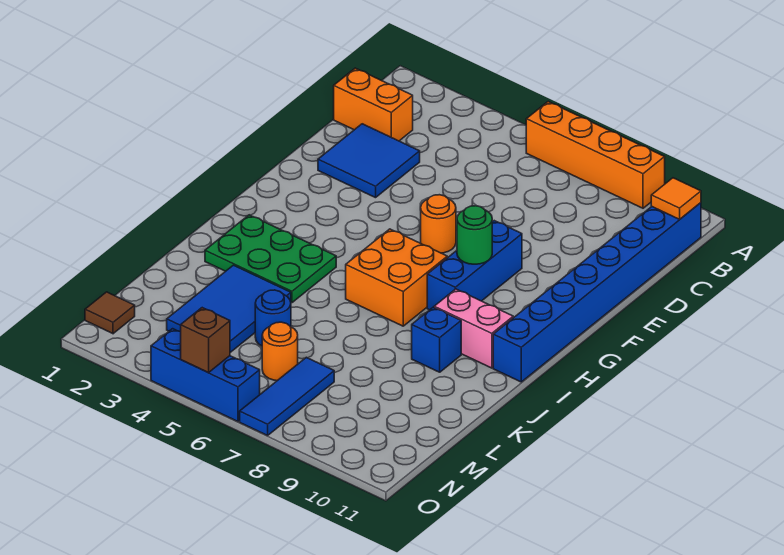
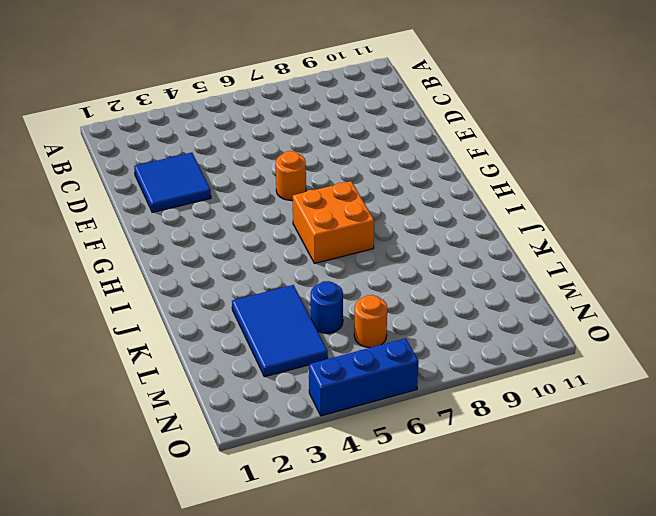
none -> orange brick A6:A9 level 1
none -> blue brick B11:I11 level 1
none -> orange brick C1:C2 level 1

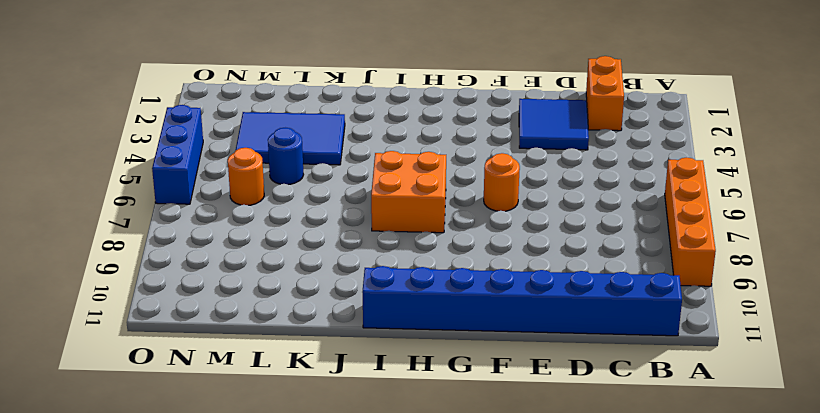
none -> blue brick F8:H8 level 1
none -> green plate I2:J4 level 1
none -> pink brick I9:I10 level 1

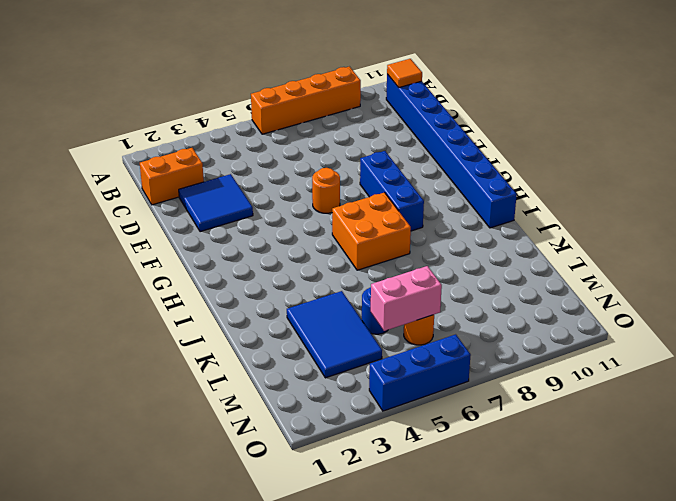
pink brick M5:M6 level 2 -> pink brick I9:I10 level 1
none -> green plate I2:J4 level 1
none -> blue brick J9 level 1
none -> blue tile M7:O7 level 1

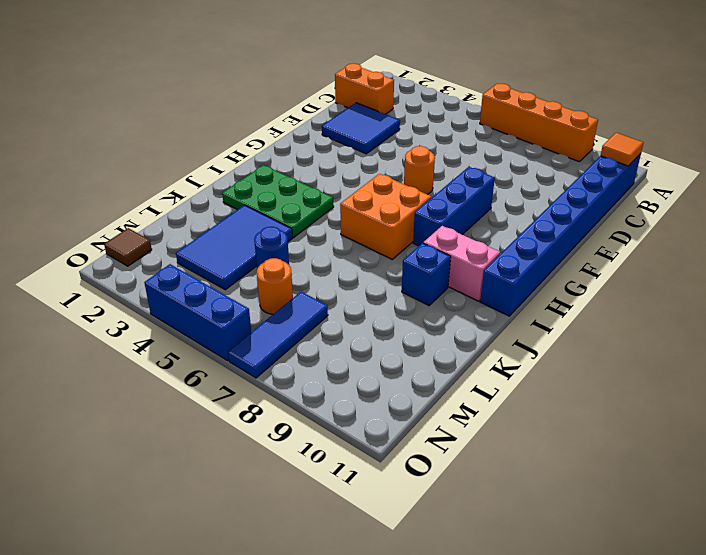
none -> green round brick G8 level 2
none -> brown brick O5 level 2

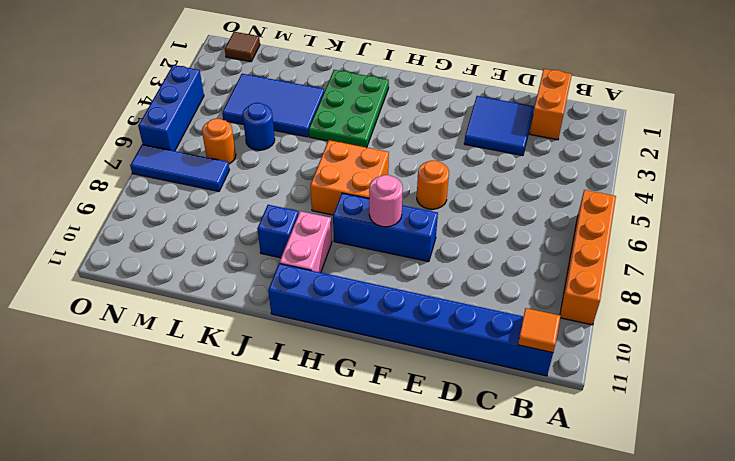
pink round brick G8 level 2 -> green round brick G8 level 2
none -> brown brick O5 level 2

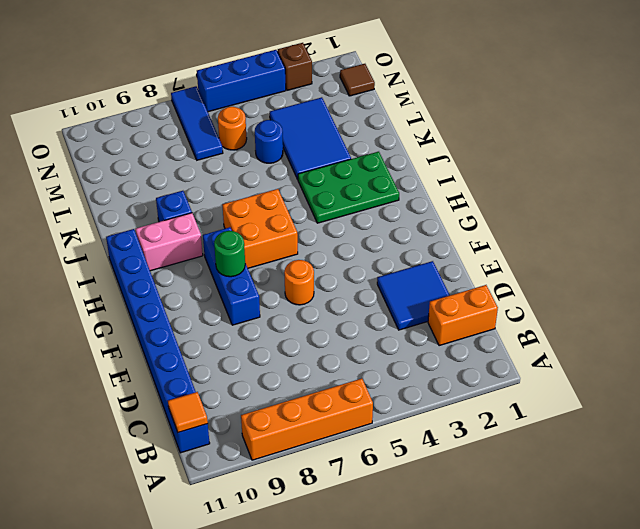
brown brick O3 level 1 -> brown brick O5 level 2

